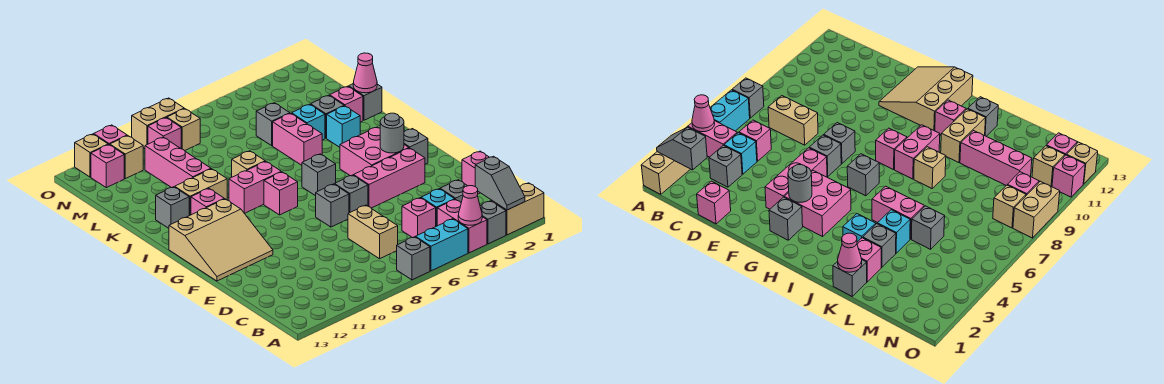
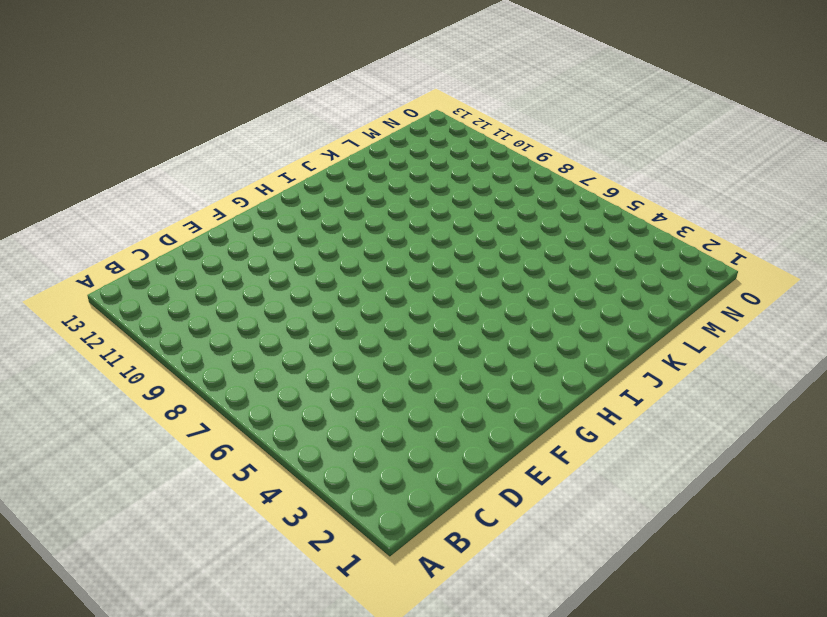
none -> tan brick A1:A2 level 1
none -> grey brick A3 level 1
none -> pink brick A4:B4 level 1
none -> cyan brick A5:A6 level 1

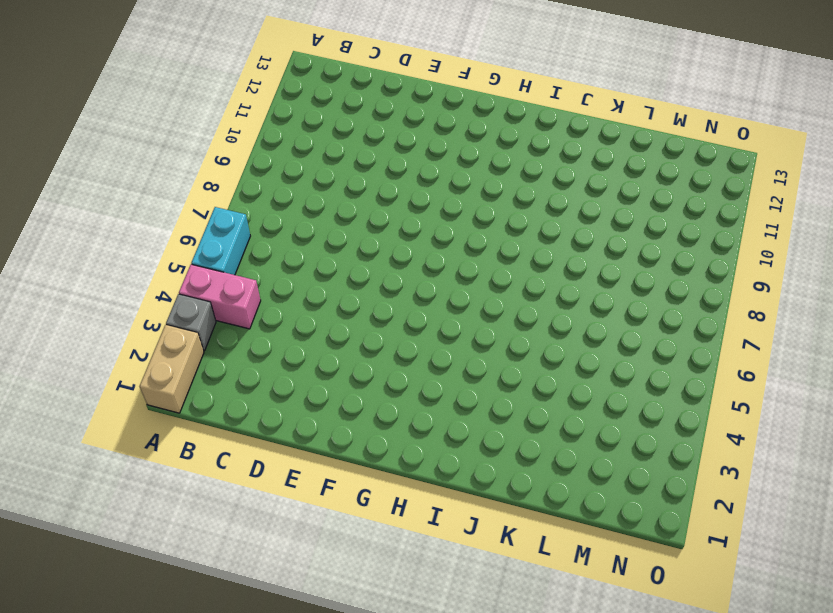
none -> grey brick A7 level 1
none -> grey brick C3 level 1
none -> cyan brick C4 level 1
none -> pink brick C5 level 1

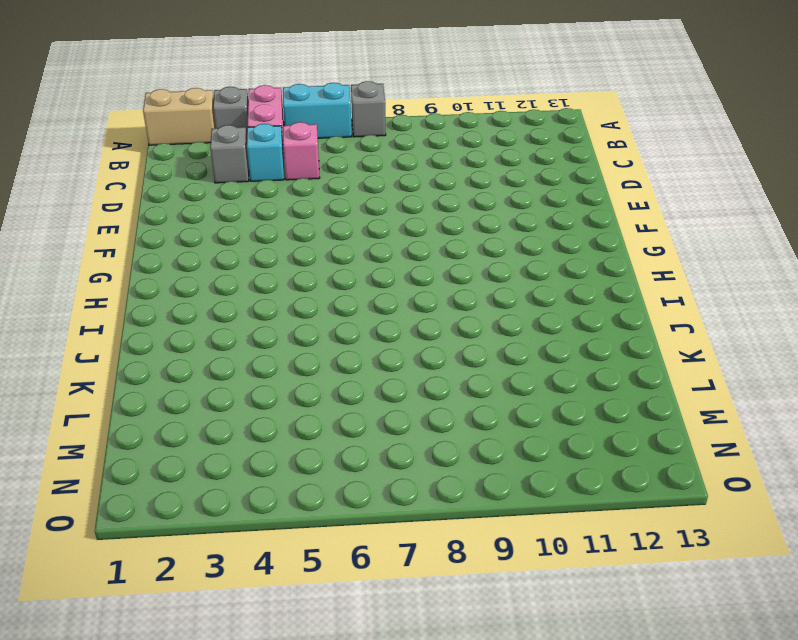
none -> tan brick C7:D7 level 1
none -> pink brick D1 level 1
none -> pink brick F3:F5 level 1
none -> grey brick F6 level 1

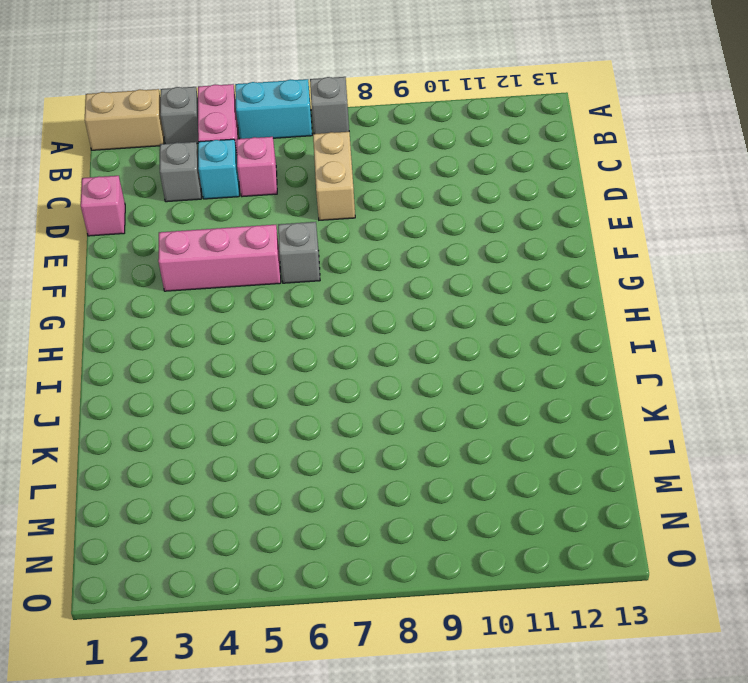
none -> grey brick F7 level 1
none -> tan slope F11:H13 level 1 top H
none -> grey brick G2 level 1
none -> pink brick G3:H4 level 1

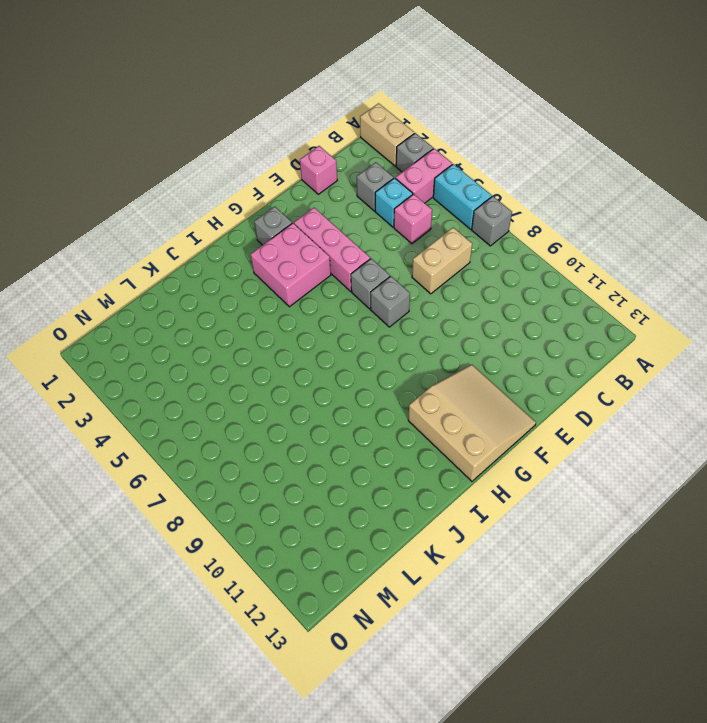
none -> grey brick H6 level 1
none -> pink brick H8 level 1
none -> pink brick I8:I9 level 1
none -> pink brick I11 level 1

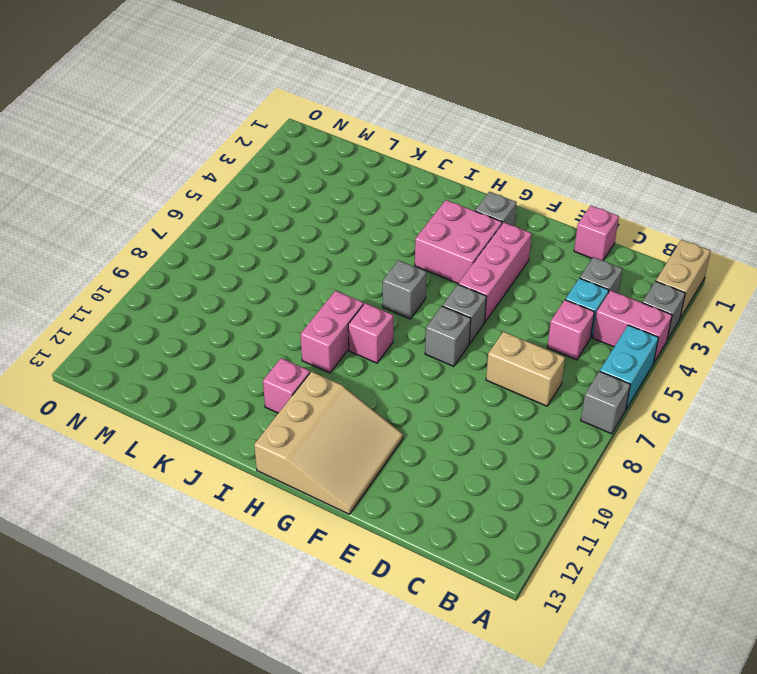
none -> cyan brick J3 level 1
none -> pink brick J5:K5 level 1
none -> tan brick J8 level 1
none -> tan brick J10:J11 level 1

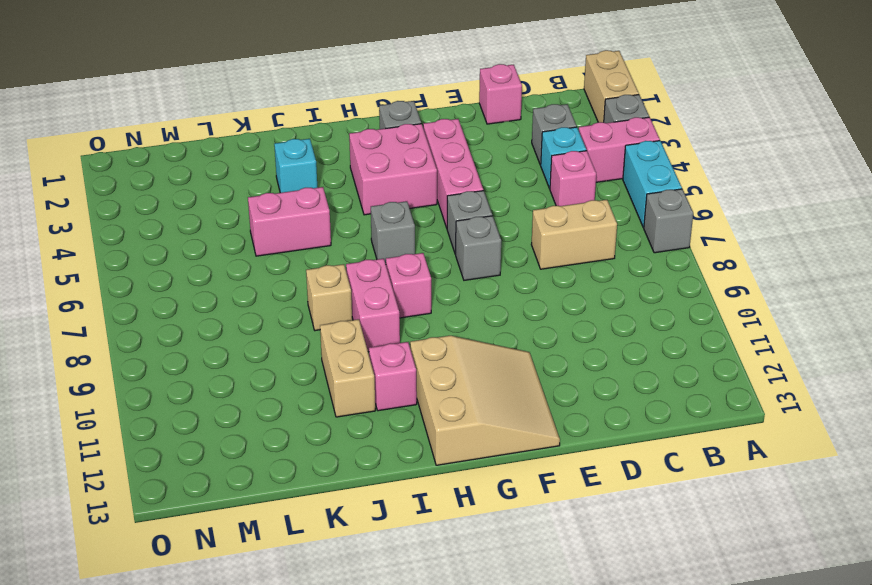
none -> grey brick J12 level 1
none -> grey brick K1 level 1
none -> pink brick K2 level 1
none -> grey brick K3 level 1

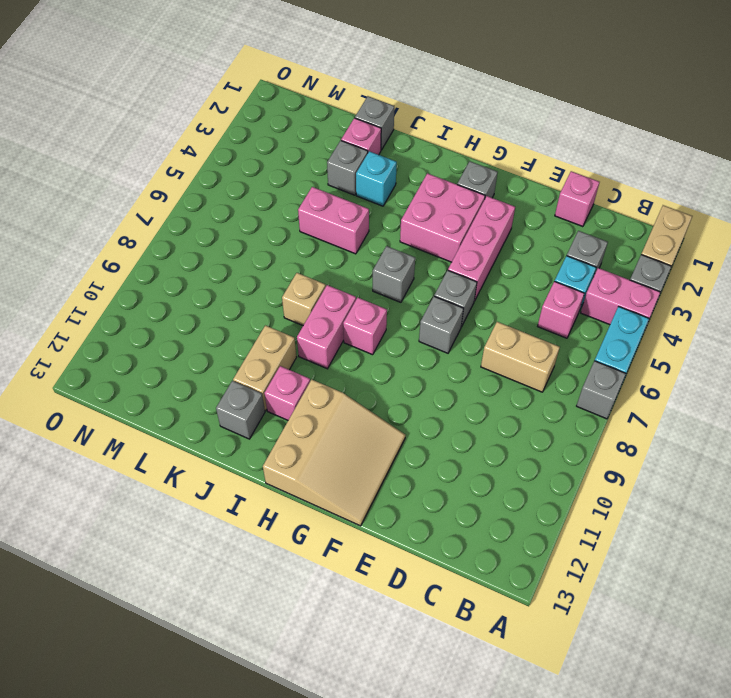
none -> cyan brick K4 level 1
none -> pink brick K10:M10 level 1
none -> grey brick L5 level 1
none -> tan brick N8 level 1

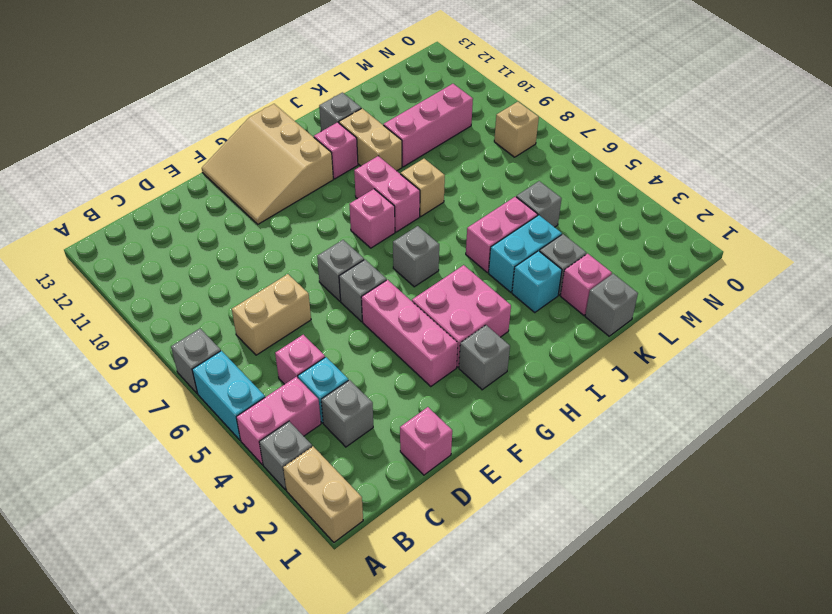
cyan brick J4:K4 level 1 -> cyan brick K4 level 1
none -> pink brick N9 level 1
none -> tan brick N11 level 1
none -> pink brick N12 level 1
none -> tan brick O8:O9 level 1

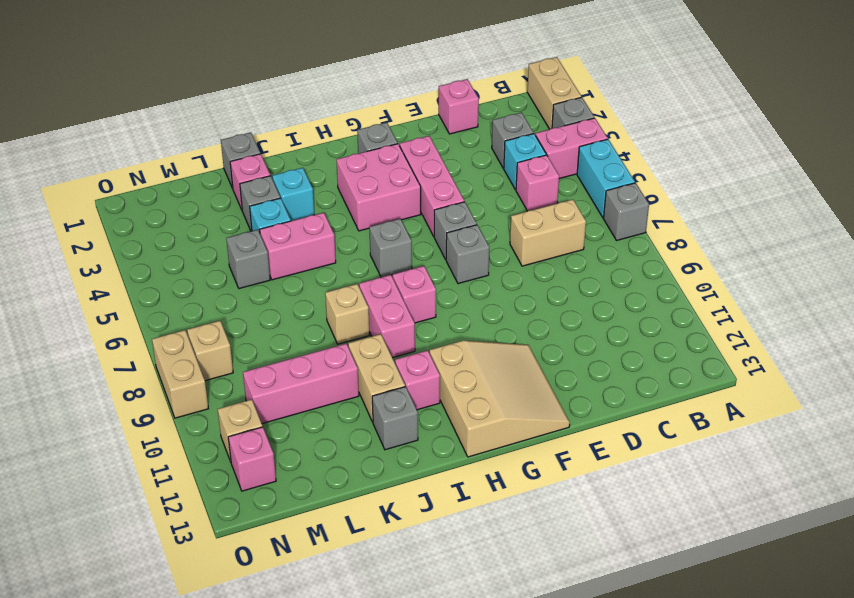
none -> pink brick N9 level 1
none -> pink brick O11 level 1
none -> tan brick O12 level 1
none -> grey slope A2:B2 level 2 top B

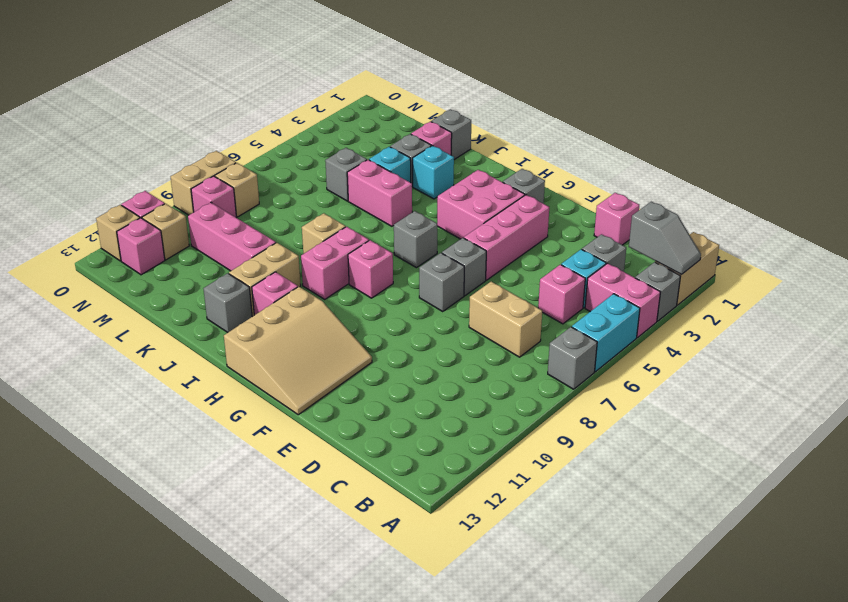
none -> pink cone A4 level 2
none -> grey round brick G3 level 2
none -> pink cone K1 level 2

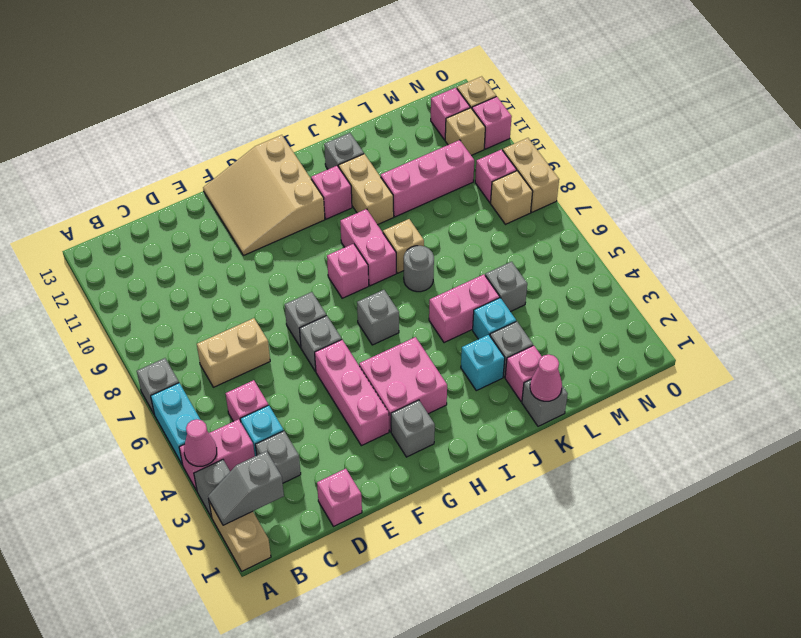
grey round brick J7 level 1 -> grey round brick G3 level 2

